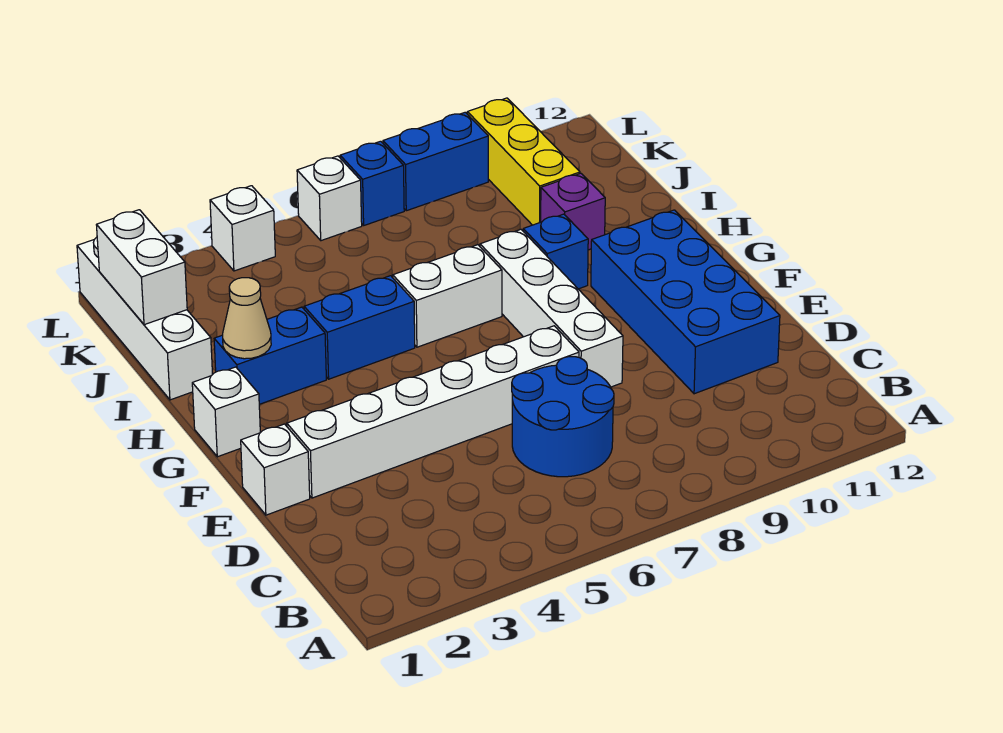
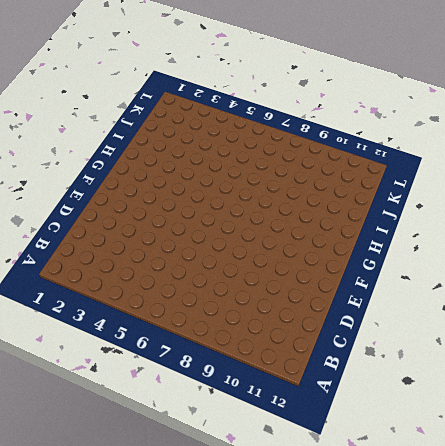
none -> blue round brick C6:D7 level 1
none -> blue brick D10:G11 level 1
none -> white brick E1 level 1

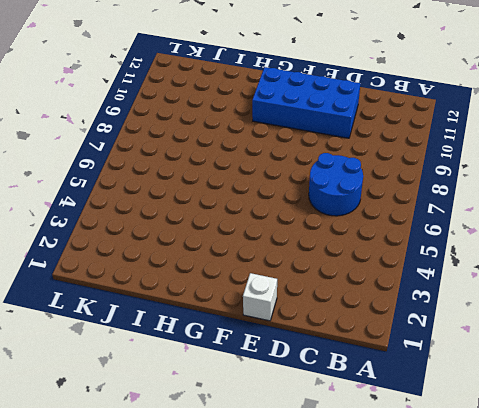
none -> white brick E2:E7 level 1
none -> white brick E8:H8 level 1
none -> white brick G1 level 1

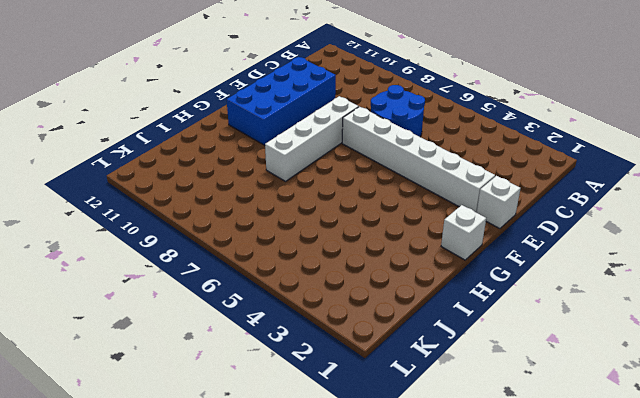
none -> blue brick H2:H3 level 1
none -> blue brick H4:H5 level 1
none -> white brick H6:H7 level 1

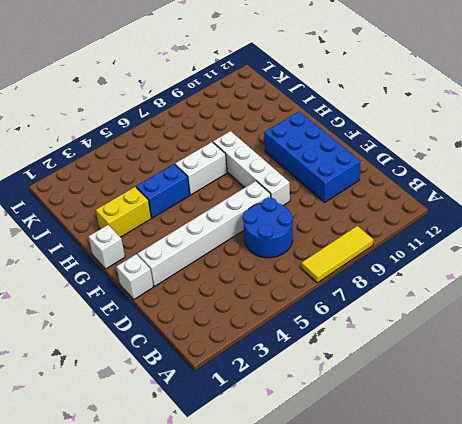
yellow tile A7:A9 level 1 -> none
yellow brick H2:H3 level 1 -> blue brick H2:H3 level 1
none -> blue brick H9 level 1
none -> white brick I1:L1 level 1
none -> purple brick I10 level 1

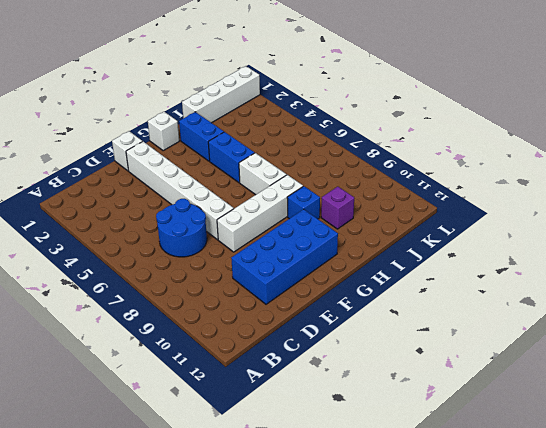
none -> yellow brick J10:L10 level 1
none -> white brick L4 level 1
none -> white brick L6 level 1

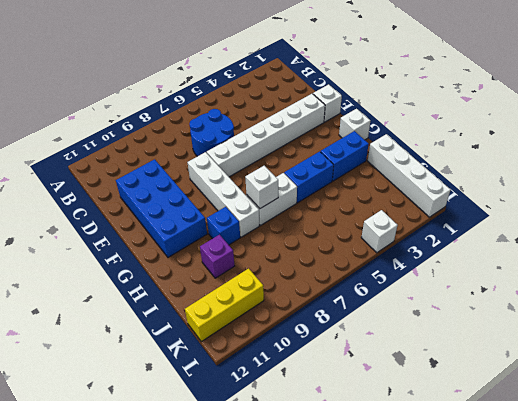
white brick H7 level 2 -> white brick L6 level 1
yellow brick K10:K12 level 1 -> yellow brick J10:L10 level 1
none -> blue brick L7 level 1
none -> blue brick L8:L9 level 1
none -> tan cone H2 level 2

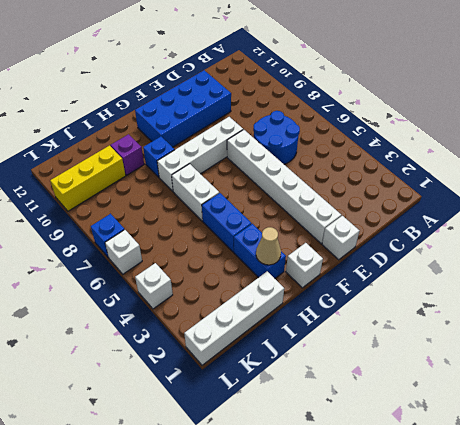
none -> blue brick L8:L9 level 1
none -> white brick J1:K1 level 2

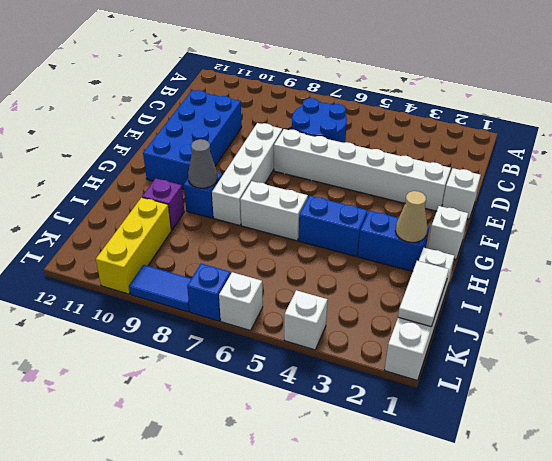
grey cone H9 level 2 -> none
white tile J1:K1 level 2 -> white brick J1:K1 level 2
blue tile L8:L9 level 1 -> blue brick L8:L9 level 1

